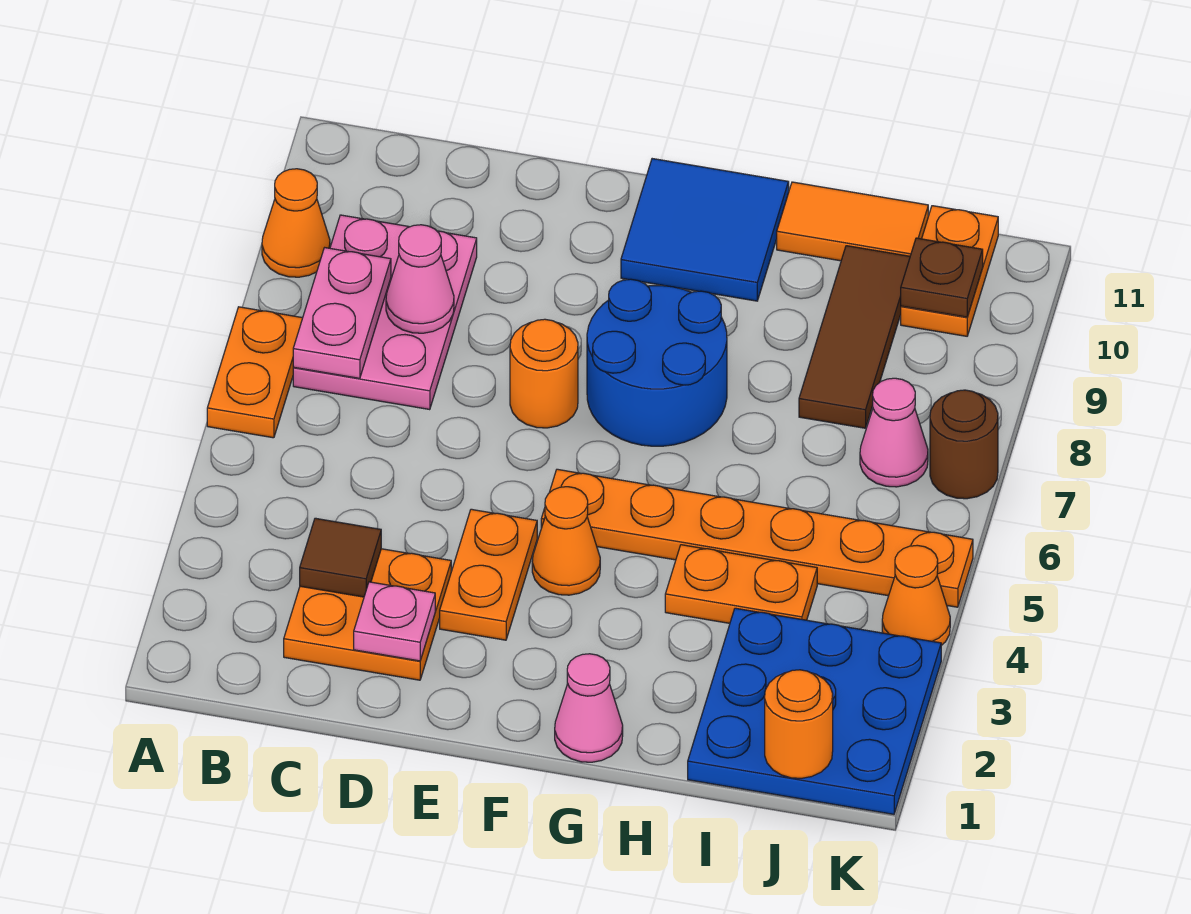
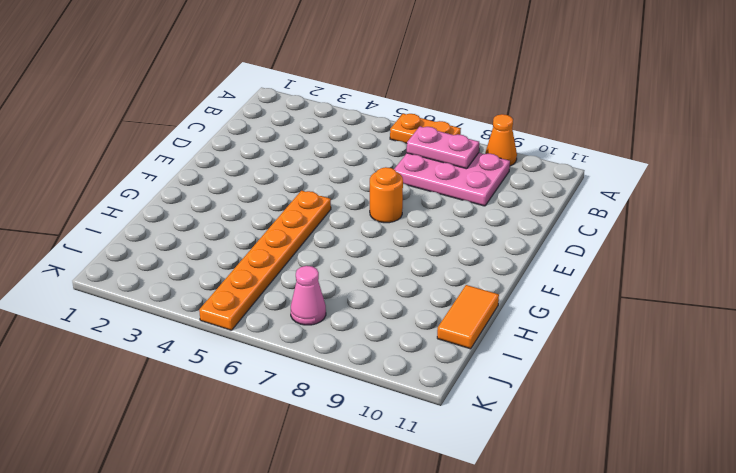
none -> orange plate C2:D3 level 1
none -> orange plate E3:E4 level 1
none -> orange cone F4 level 1

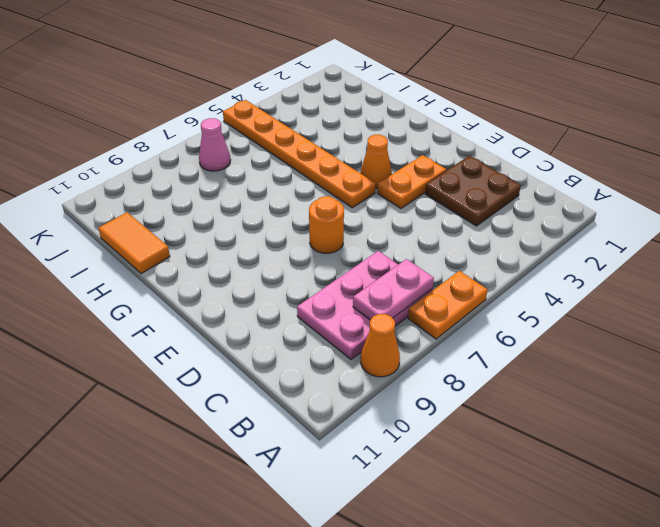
brown plate C2:D3 level 1 -> orange plate C2:D3 level 1
none -> blue round brick F7:G8 level 1
none -> blue tile F10:G11 level 1
none -> pink cone G1 level 1

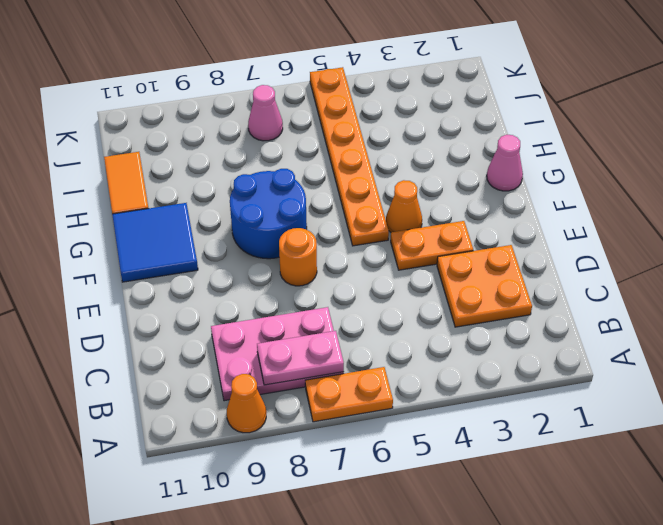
none -> orange plate H4:I4 level 1
none -> blue plate I1:K3 level 1
none -> brown tile I8:I10 level 1

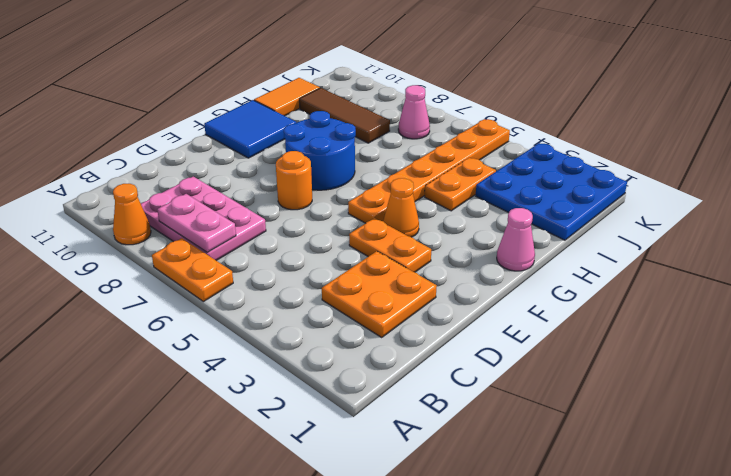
none -> orange plate J10:J11 level 1
none -> orange cone K4 level 1
none -> brown round brick K7 level 1

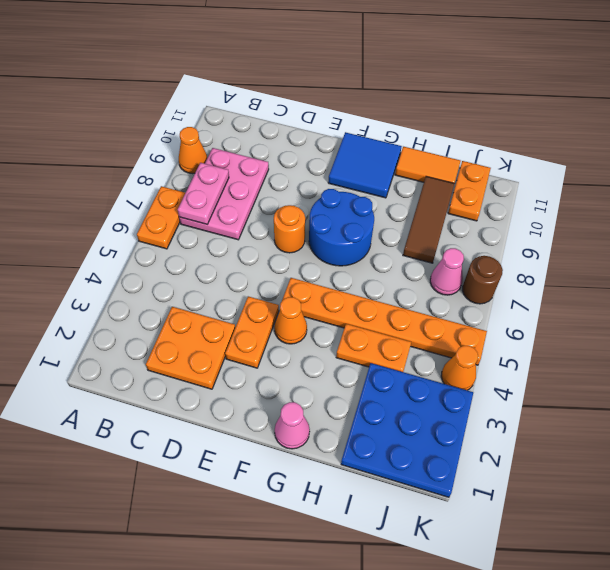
none -> brown tile C3 level 2
none -> pink cone C8 level 2
none -> pink plate D2 level 2

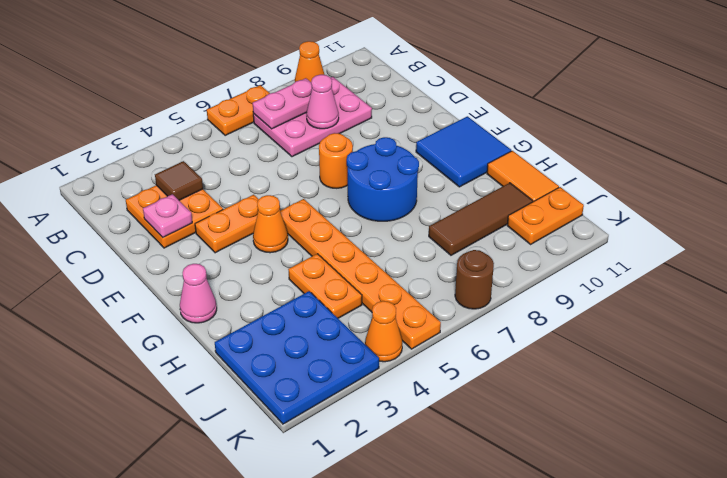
none -> pink cone J7 level 1
none -> orange round brick J1 level 2
none -> brown plate J10 level 2

